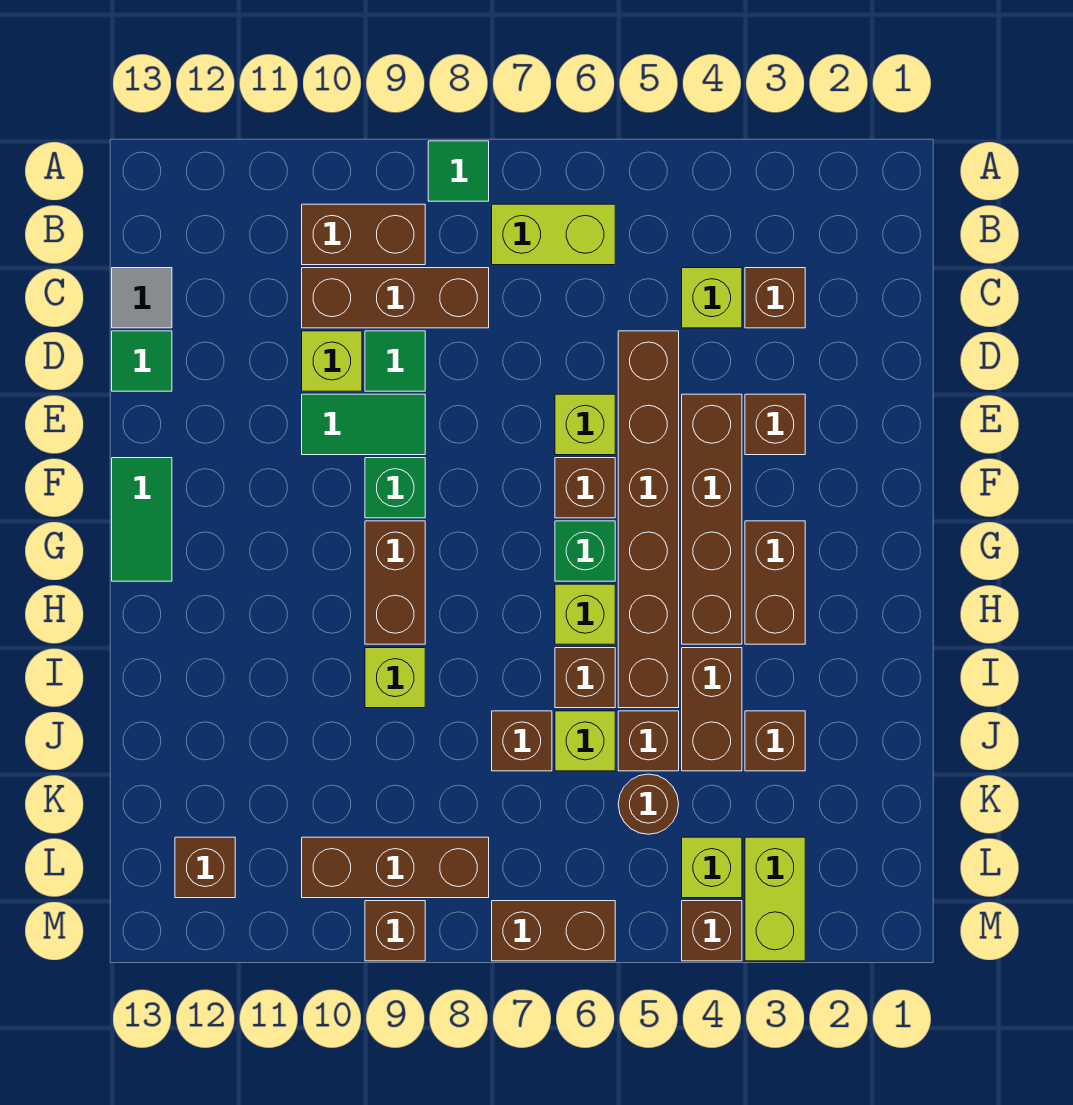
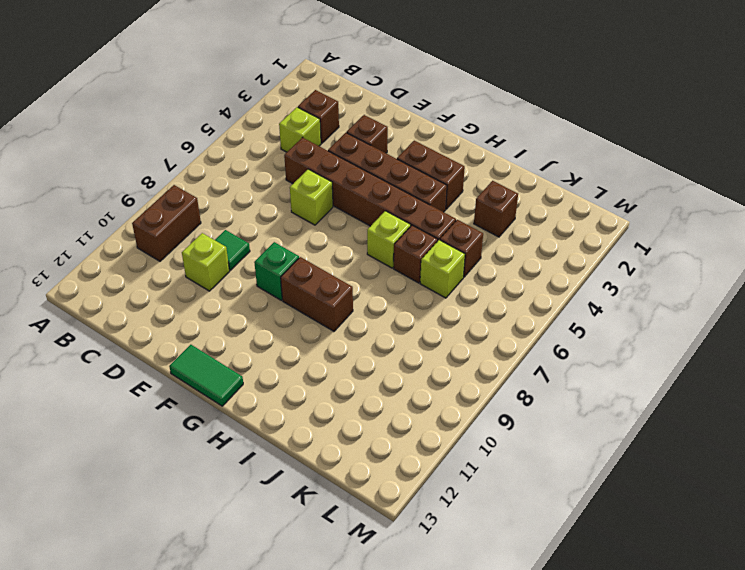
none -> green tile A8 level 1
none -> lime brick B6:B7 level 1
none -> brown brick C8:C10 level 1
none -> grey tile C13 level 1

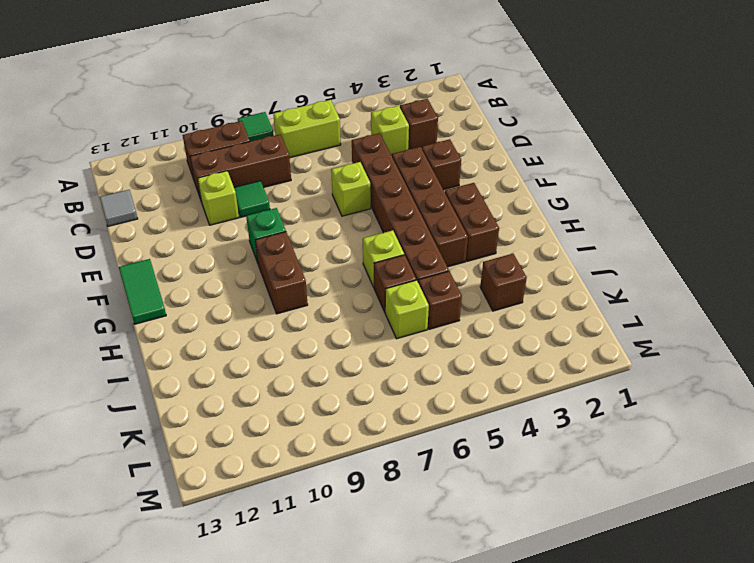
none -> green tile D13 level 1
none -> green tile E9:E10 level 1
none -> brown brick F6 level 1
none -> green brick G6 level 1

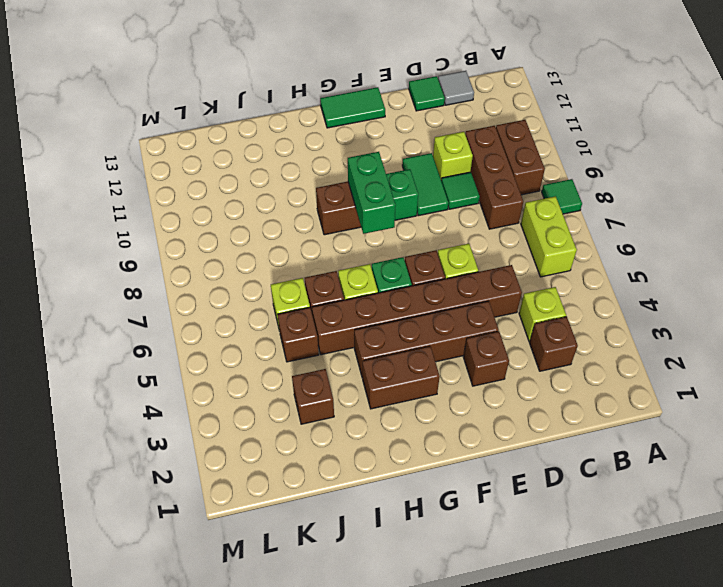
green brick G8:G9 level 2 -> none
none -> brown brick I4:J4 level 1
none -> lime brick I9 level 1
none -> brown brick J7 level 1
none -> brown round brick K5 level 1

